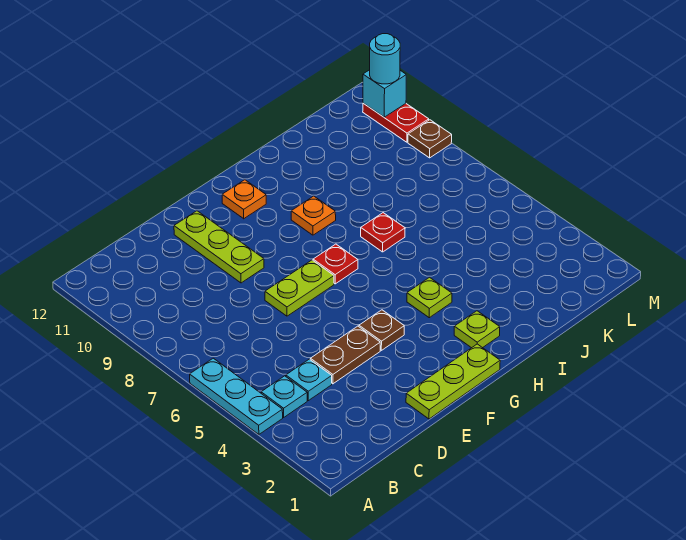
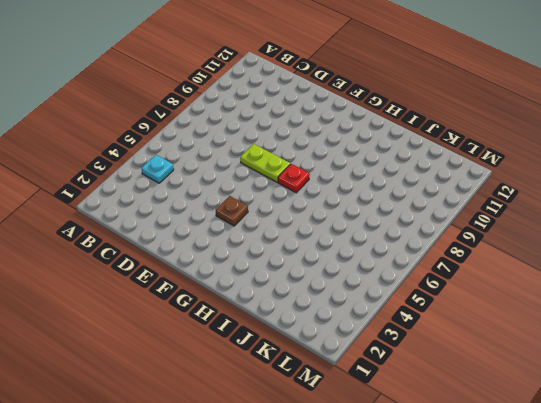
none -> cyan plate A4:A6 level 1
none -> cyan plate C4 level 1
none -> brown plate D4:E4 level 1

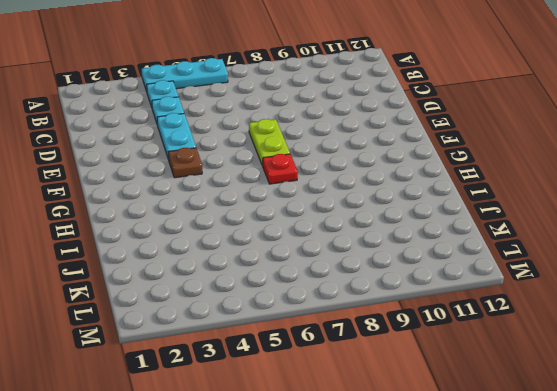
cyan plate D4:E4 level 1 -> brown plate D4:E4 level 1
none -> lime plate E1:G1 level 1
none -> lime plate E9:E11 level 1
none -> orange plate G11 level 1

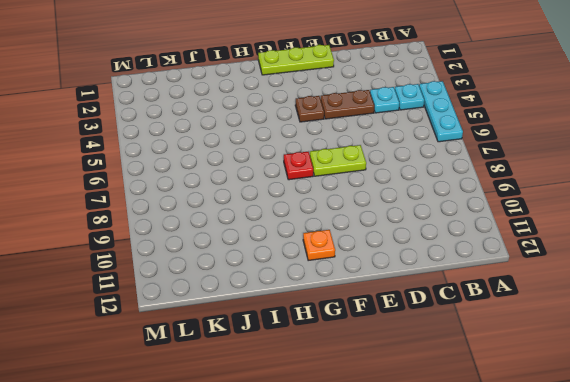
none -> lime plate E9:E11 level 1
none -> lime plate H2 level 1
none -> lime plate H4 level 1

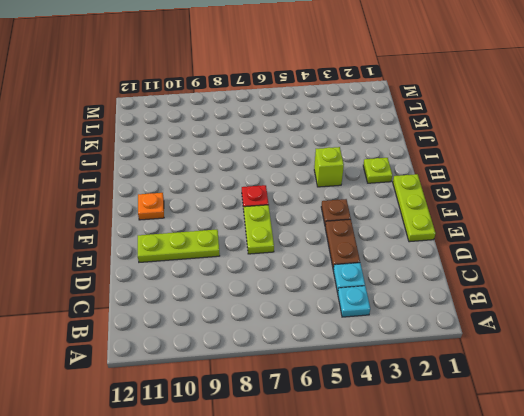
lime brick H4 level 1 -> lime plate H4 level 1
none -> cyan plate A4:A6 level 1
none -> orange plate H9 level 1
none -> red plate I7 level 1

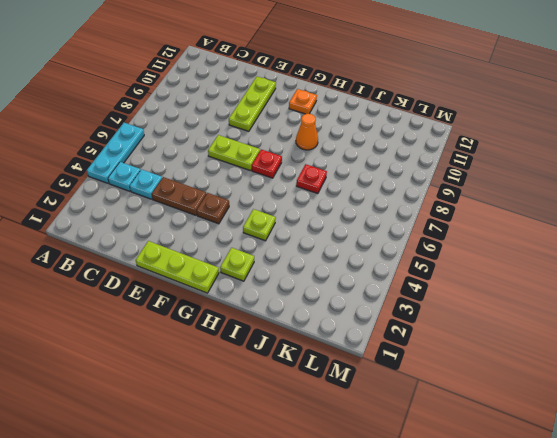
orange cone H9 level 1 -> orange plate H9 level 1
none -> brown plate M9 level 1
none -> red plate M10:M11 level 1
none -> cyan brick M11 level 2

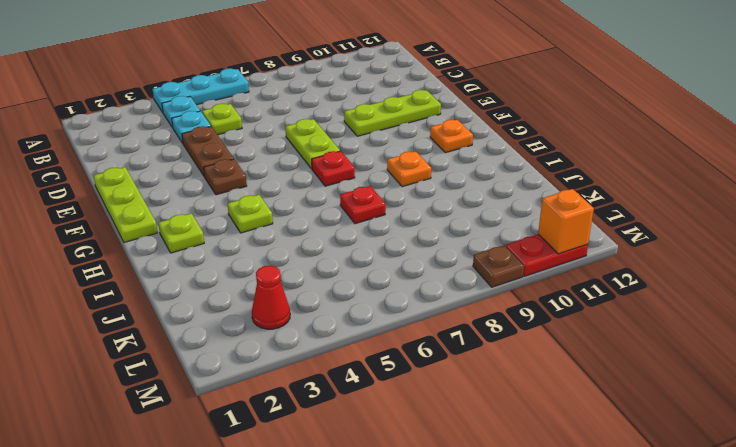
lime plate C5 level 1 -> none
red cone L3 level 1 -> none
orange brick M11 level 2 -> cyan brick M11 level 2
none -> cyan round brick M11 level 3

